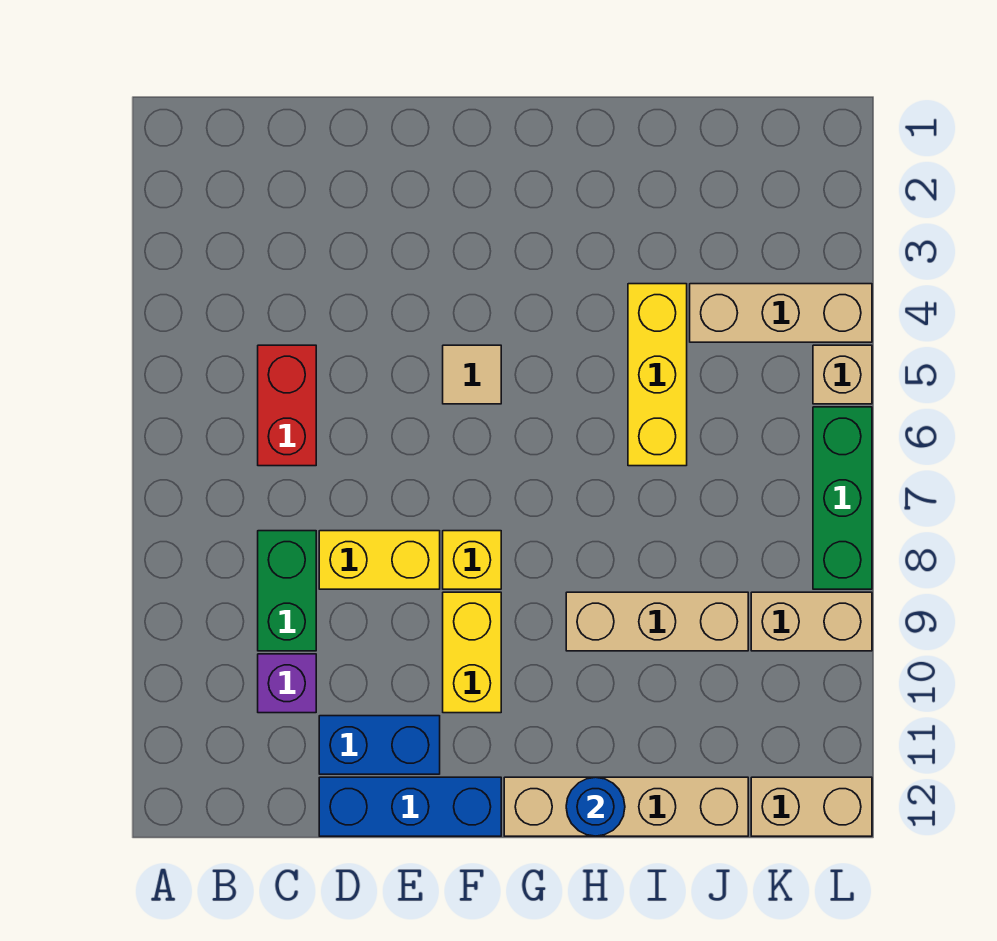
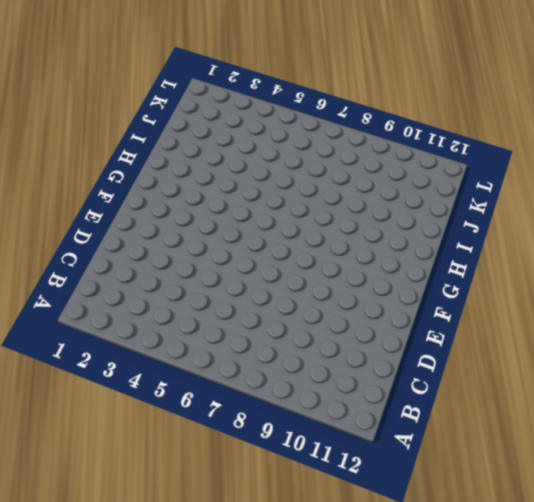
none -> red brick C5:C6 level 1
none -> green brick C8:C9 level 1
none -> purple brick C10 level 1

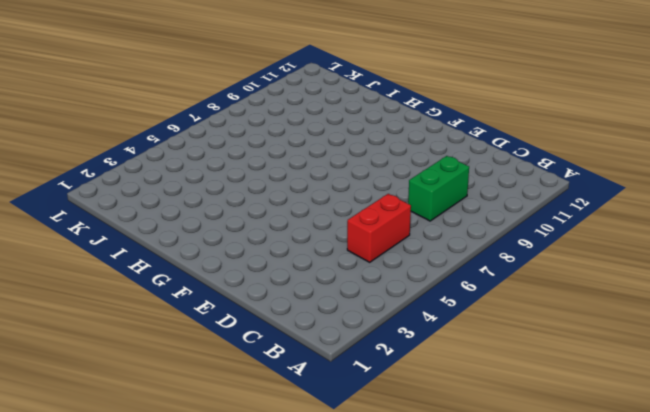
none -> purple brick C10 level 1
none -> yellow brick D8:E8 level 1
none -> blue brick D11:E11 level 1

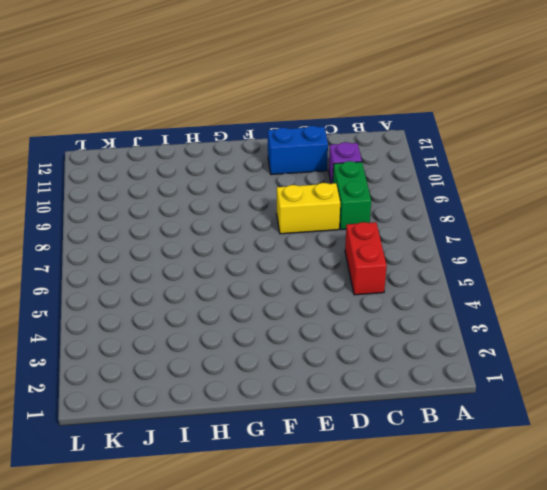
none -> blue brick D12:F12 level 1
none -> tan tile F5 level 1
none -> yellow brick F8 level 1

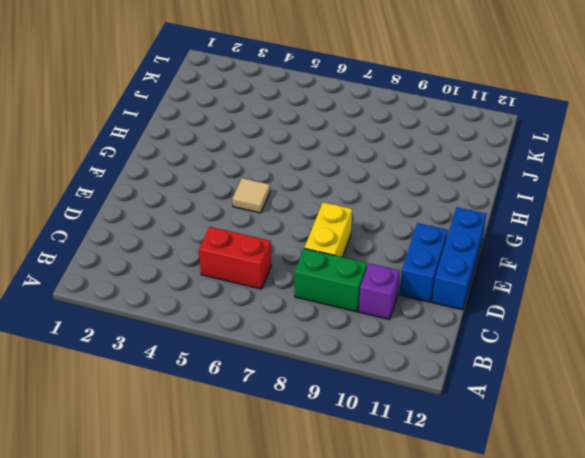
none -> yellow brick F8 level 1
none -> yellow brick F9:F10 level 1
none -> tan brick G12:J12 level 1

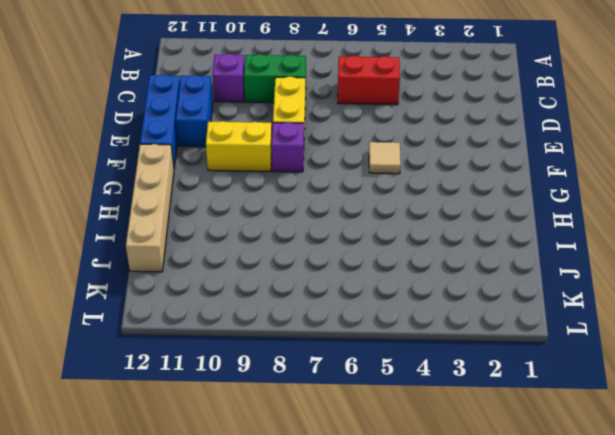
purple brick F8 level 1 -> yellow brick F8 level 1
none -> tan brick H9:J9 level 1
none -> yellow brick I4:I6 level 1
none -> tan brick J4:L4 level 1

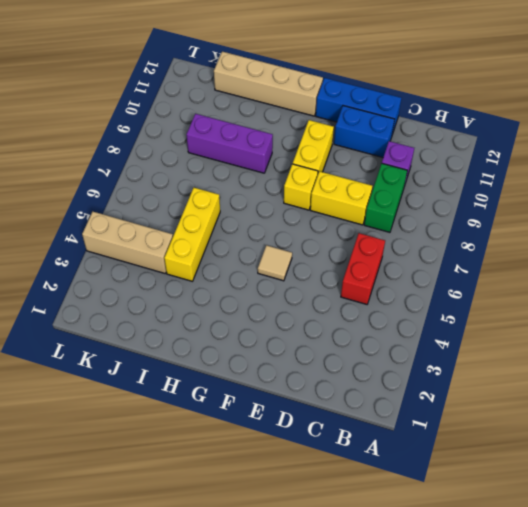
purple brick H9:J9 level 1 -> tan brick H9:J9 level 1
none -> tan brick K9:L9 level 1
none -> tan brick K12:L12 level 1
none -> tan brick L5 level 1

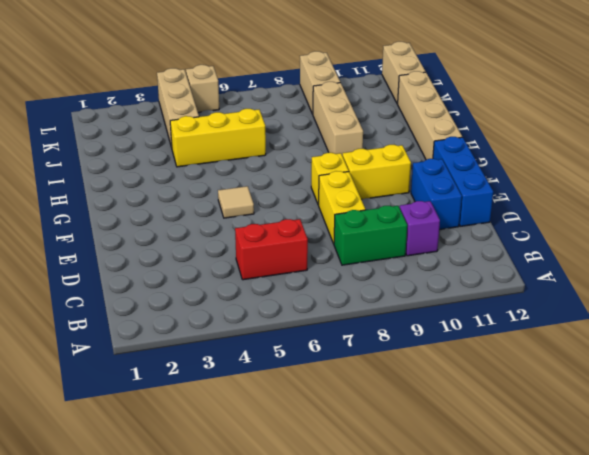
none -> green brick L6:L8 level 1
none -> blue round brick H12 level 2

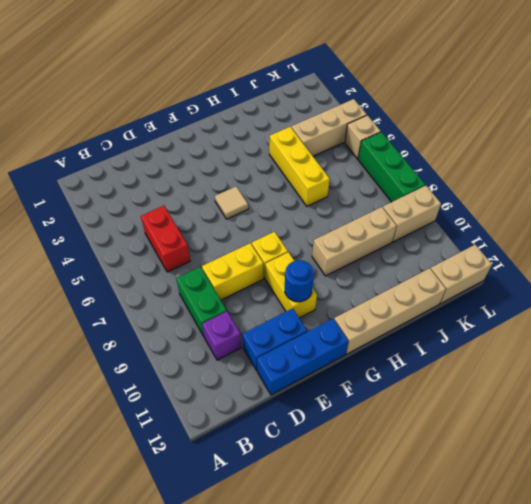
blue round brick F10 level 2 -> blue round brick H12 level 2

